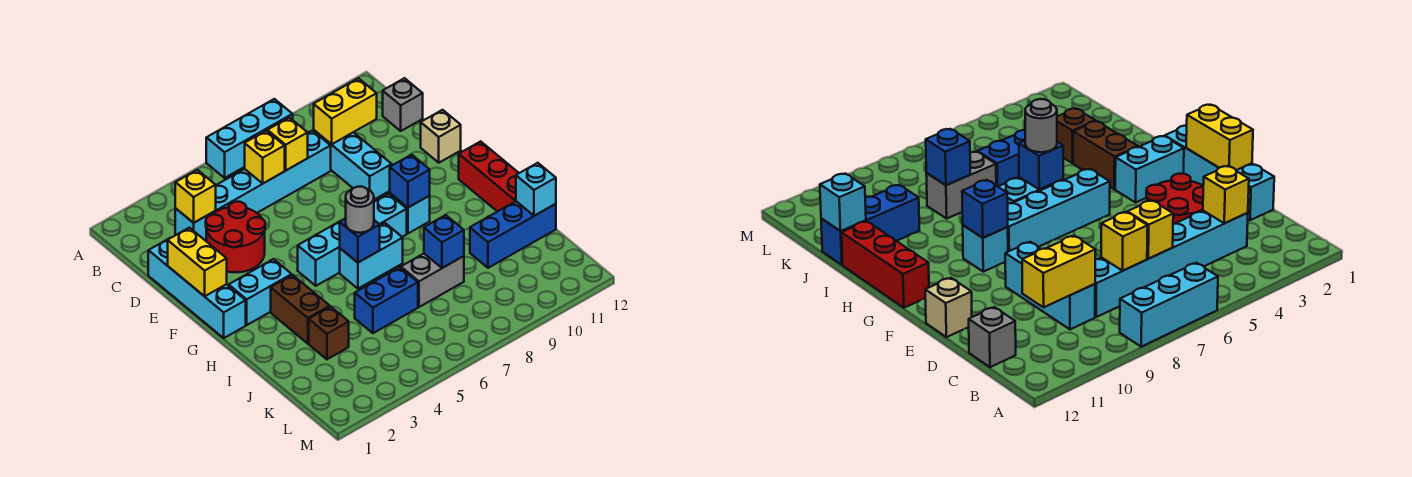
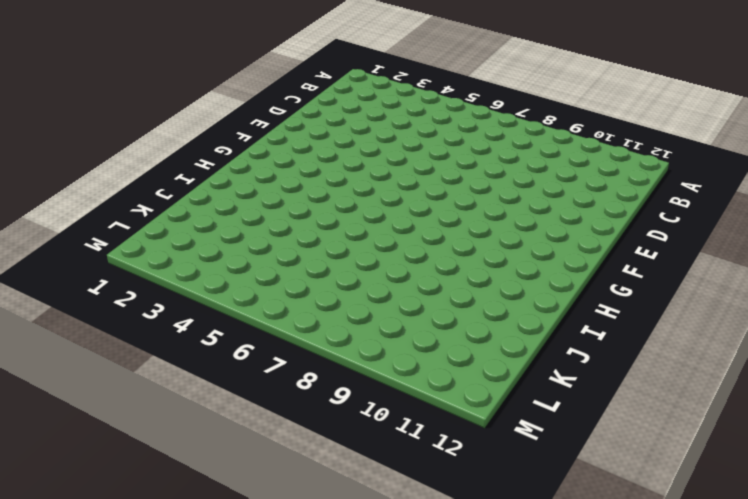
none -> cyan brick A6:A8 level 1
none -> cyan brick C3:C8 level 1
none -> cyan brick C9:E9 level 1

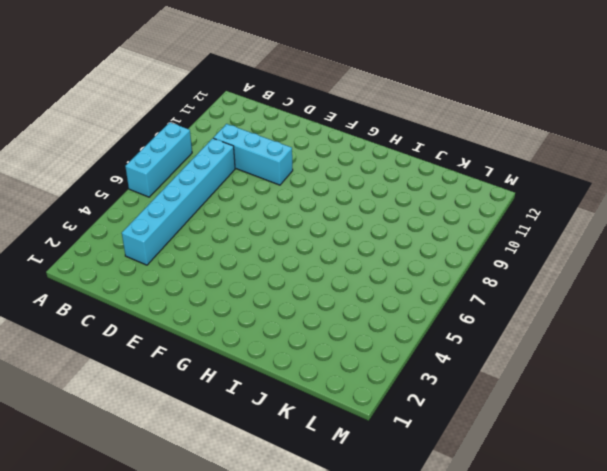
none -> grey brick C12 level 1
none -> cyan brick D1:G1 level 1
none -> red round brick D3:E4 level 1

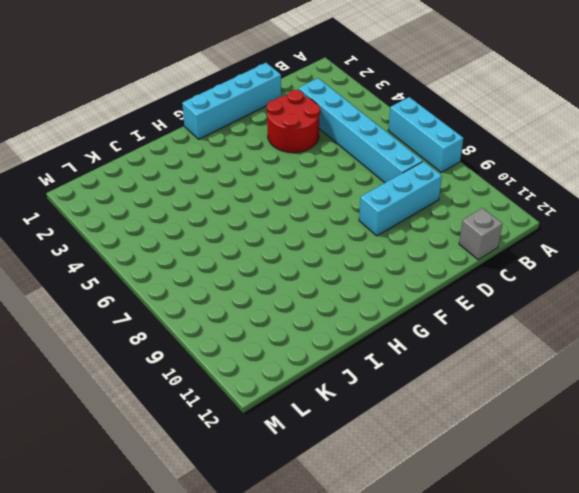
none -> tan brick E12 level 1
none -> cyan brick G2:G3 level 1
none -> cyan brick G5:G8 level 1

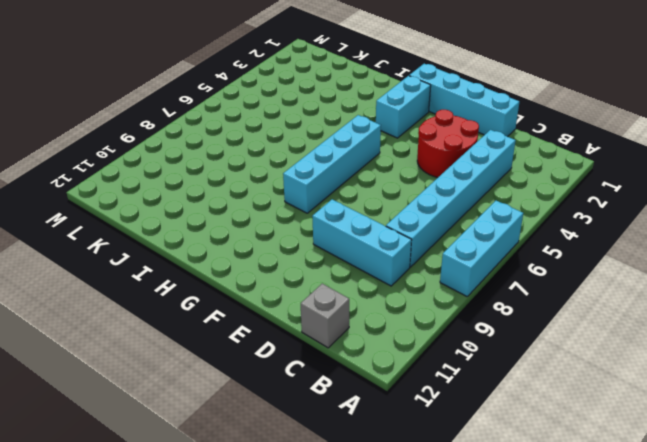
none -> tan brick E12 level 1
none -> cyan brick G9 level 1
none -> red brick G12:I12 level 1

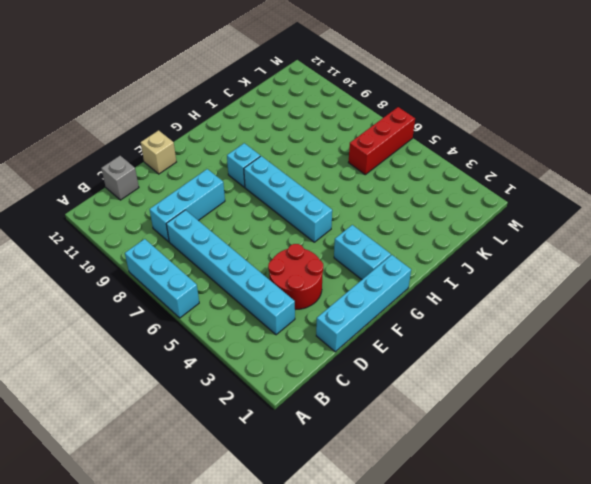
red brick K6:M6 level 1 -> red brick G12:I12 level 1
none -> brown brick H3:I3 level 1
none -> cyan brick H6:H7 level 1
none -> brown brick J3 level 1

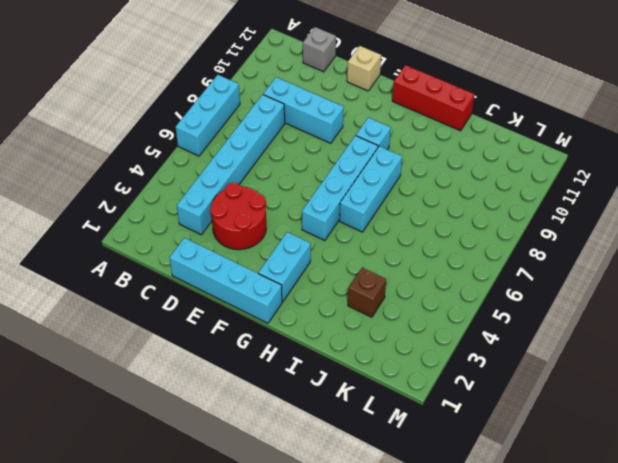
cyan brick H6:H8 level 1 -> cyan brick H6:H7 level 1
none -> brown brick H3:I3 level 1
none -> blue brick J5:J6 level 1
none -> grey brick J7:J8 level 1

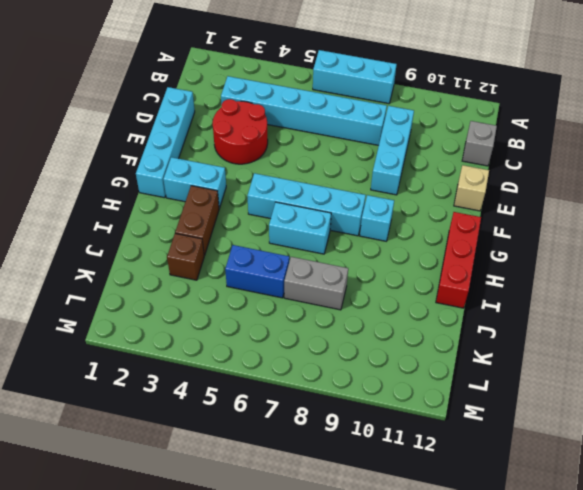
none -> blue brick J10:J12 level 1
none -> yellow brick C3 level 2
none -> yellow brick C6 level 2

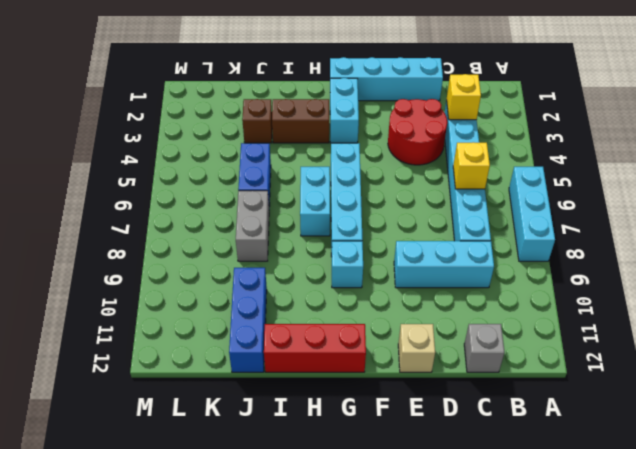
none -> yellow brick C7 level 2
none -> yellow brick C9:C10 level 2
none -> yellow brick E1:F1 level 2

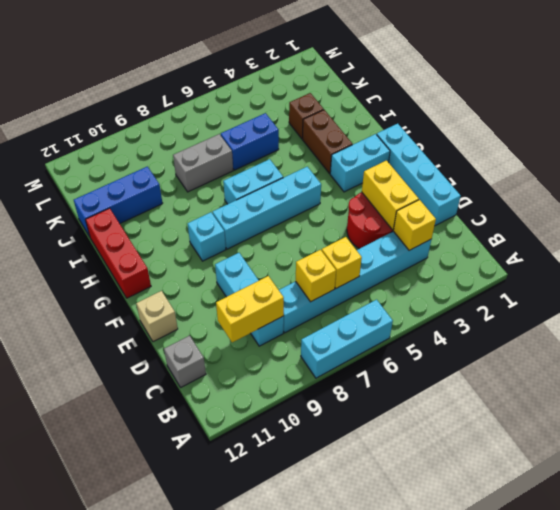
yellow brick D3:E3 level 2 -> yellow brick E1:F1 level 2
none -> blue brick G9 level 2
none -> blue brick H6 level 2
none -> blue brick J8 level 2

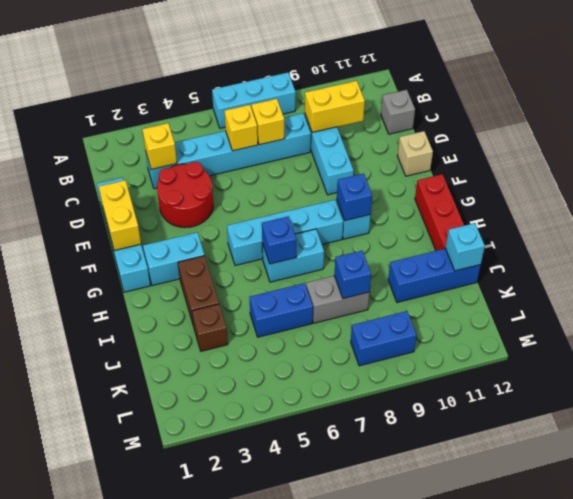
blue brick L8:L9 level 1 -> none
none -> grey round brick H6 level 3

